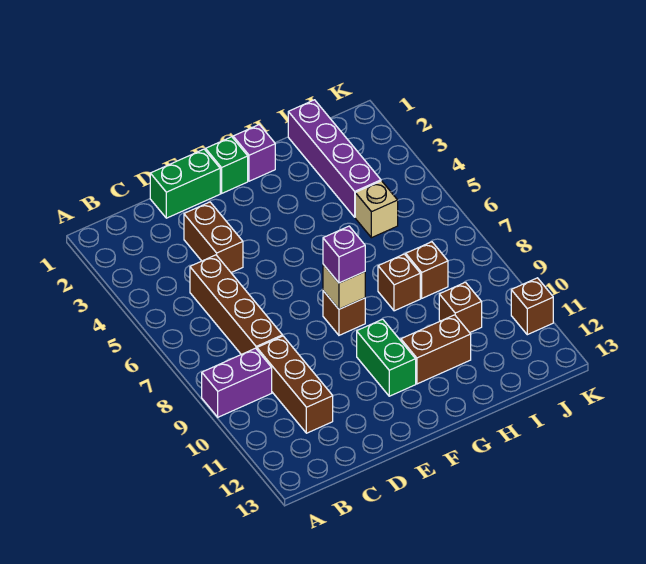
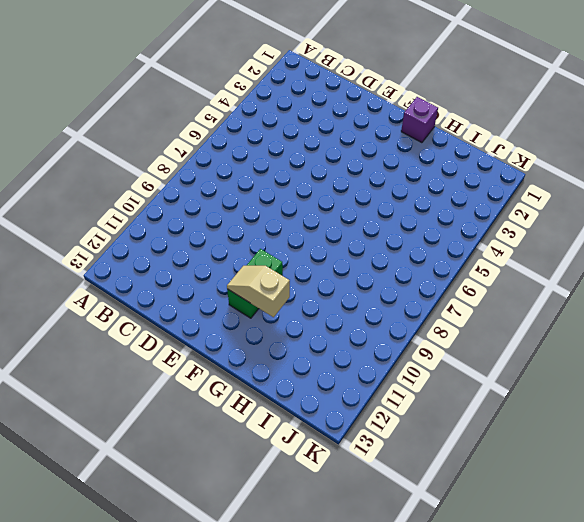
tan slope F11:G11 level 2 top G -> none
none -> purple brick A9:B9 level 1
none -> brown brick C5:C8 level 1
none -> brown brick C9:C11 level 1

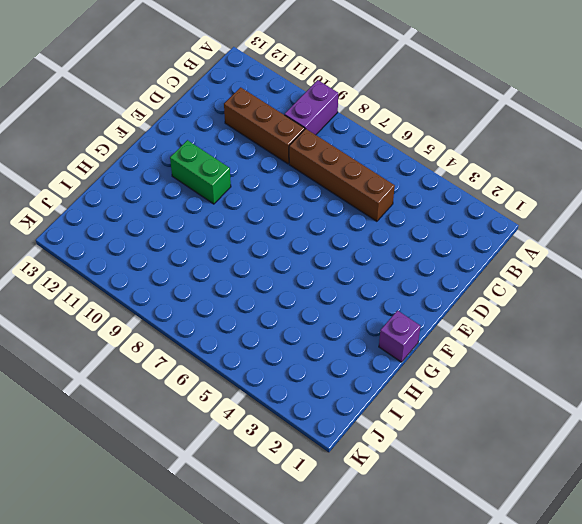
none -> green brick D1:E1 level 1
none -> brown brick D3:D4 level 1
none -> green brick F1 level 1

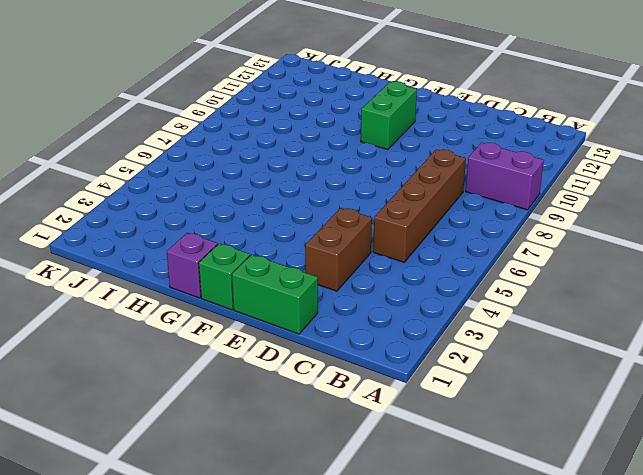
none -> brown brick C9:C11 level 1
none -> brown brick F8 level 1
none -> brown brick G11:H11 level 1

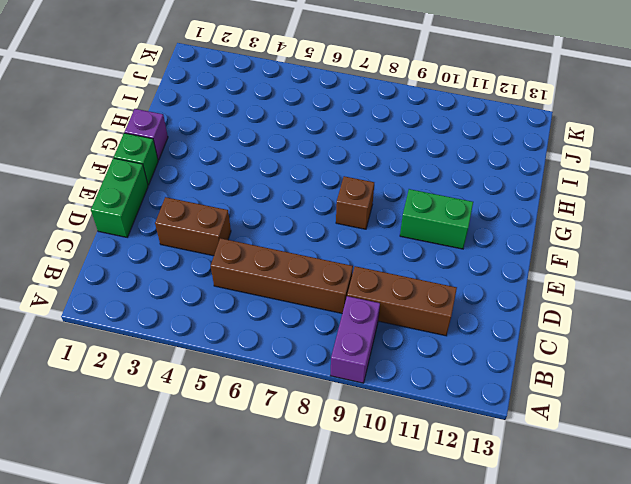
none -> brown brick G11:H11 level 1
none -> brown brick H8 level 1
none -> purple brick I1:I4 level 1

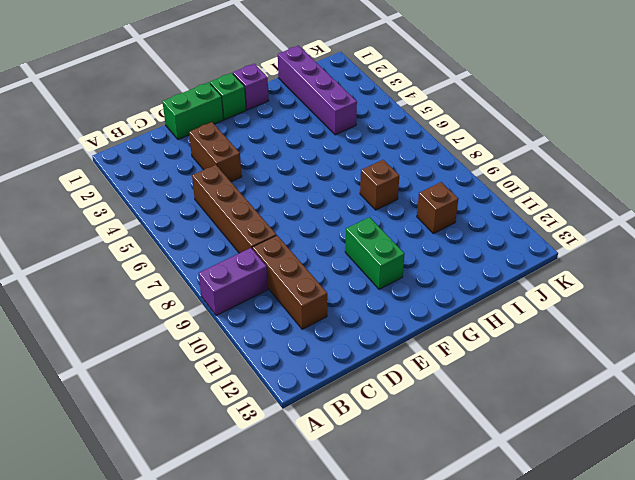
none -> brown brick F8 level 1
none -> brown brick G11:H11 level 1
none -> tan brick I5 level 1

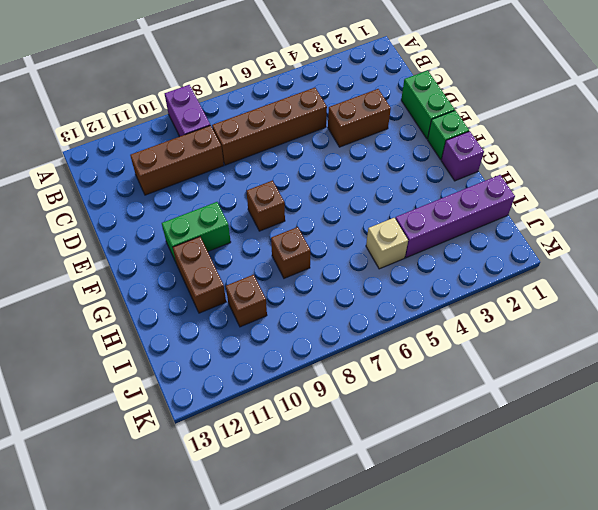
none -> brown brick I8 level 1
none -> brown brick K11 level 1
none -> tan brick F8 level 2

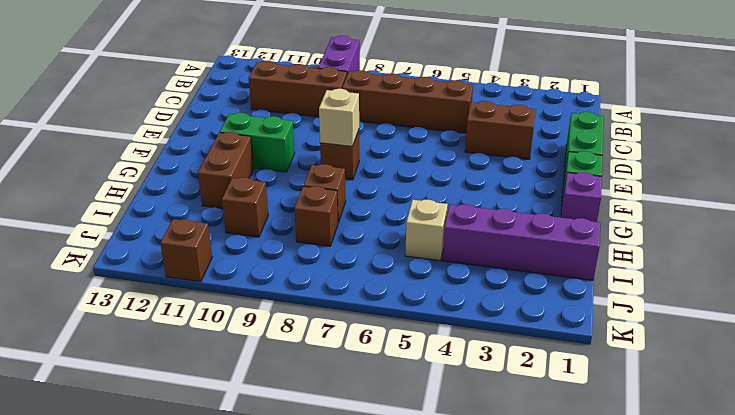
none -> purple brick F8 level 3

